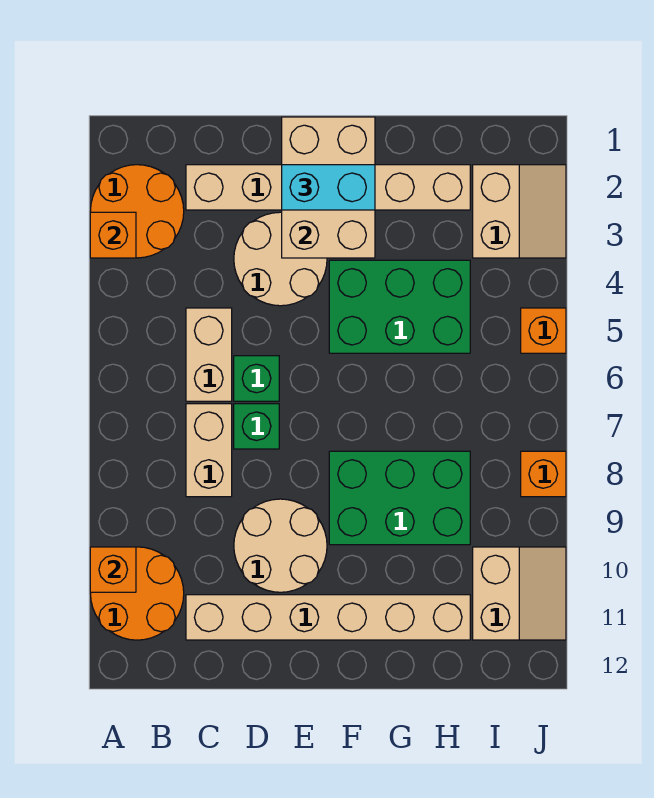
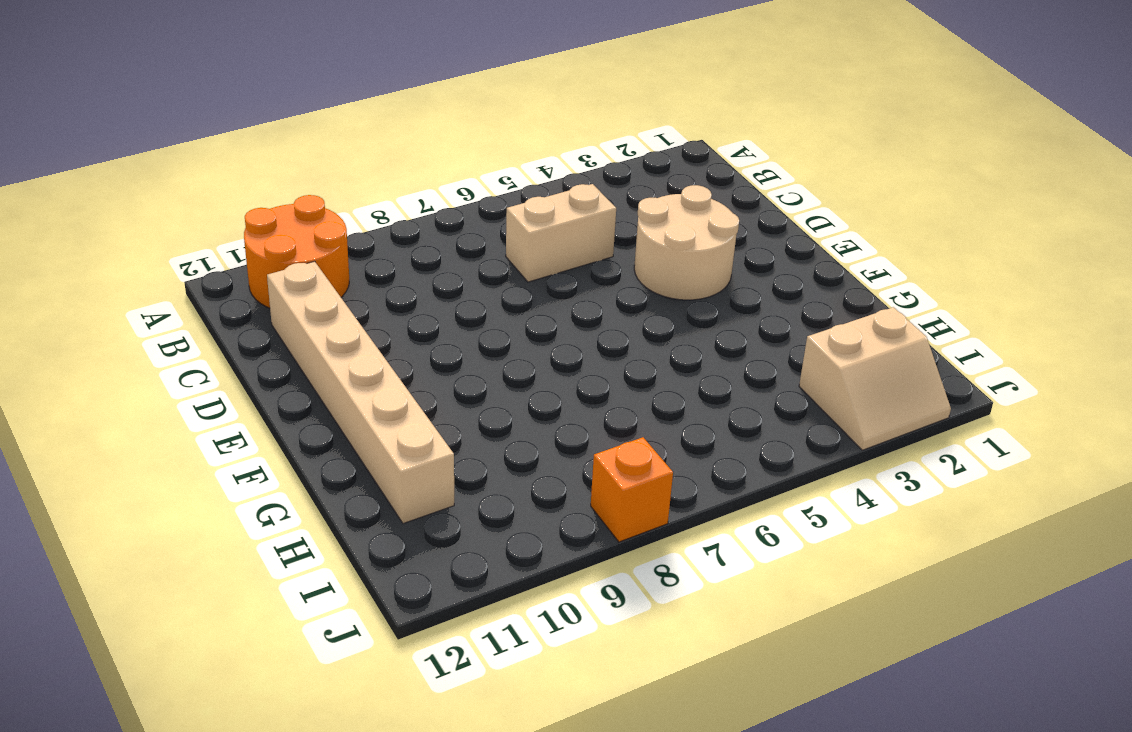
none -> orange round brick A2:B3 level 1
none -> tan brick C2:H2 level 1
none -> tan brick C7:C8 level 1

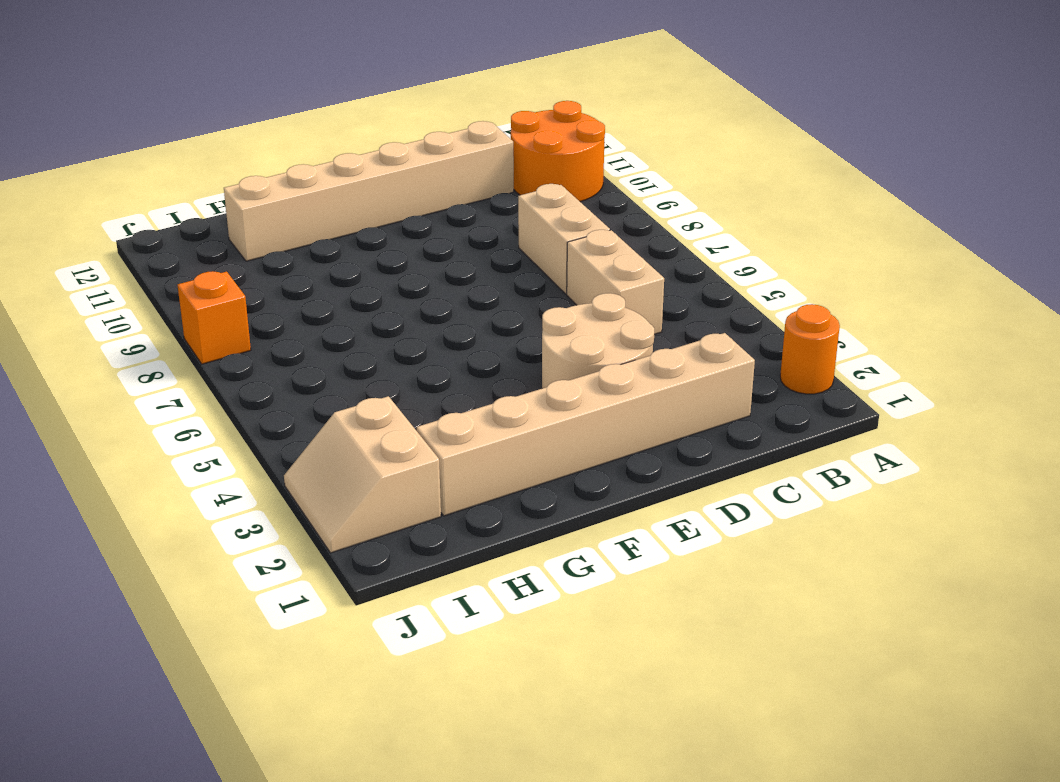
orange round brick A2 level 1 -> orange round brick A2:B3 level 1
none -> green brick D6 level 1
none -> green brick D7 level 1
none -> tan round brick D9:E10 level 1

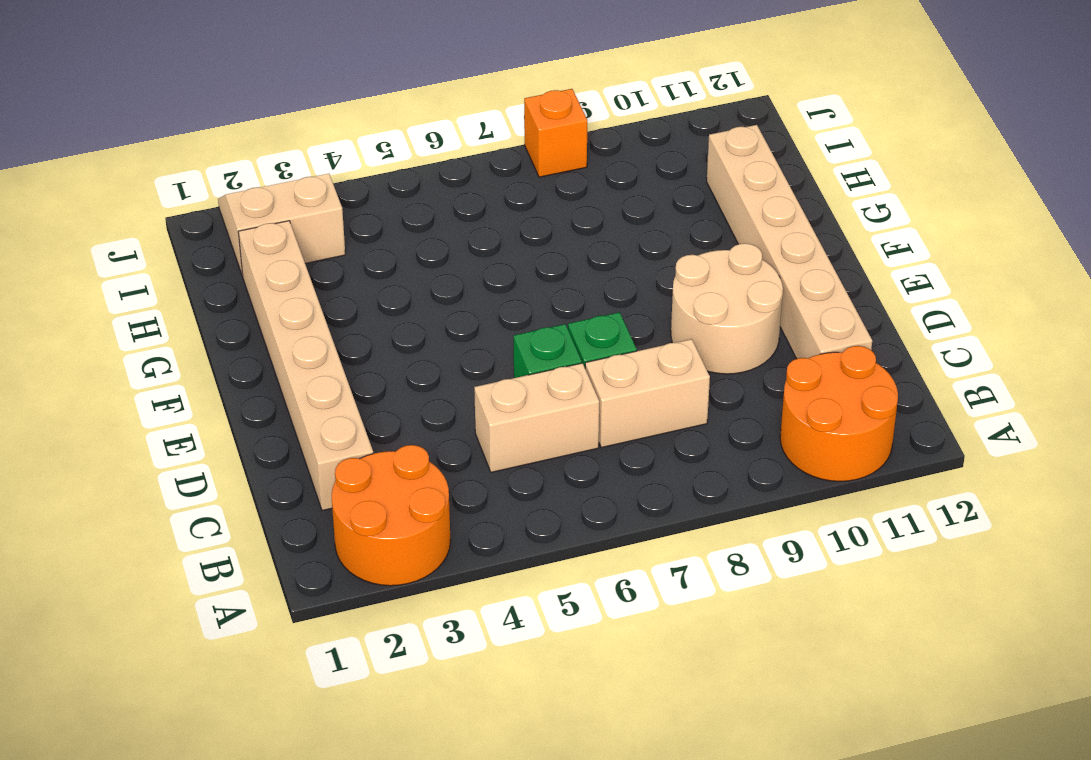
none -> tan round brick D3:E4 level 1
none -> green brick F4:H5 level 1
none -> green brick F8:H9 level 1

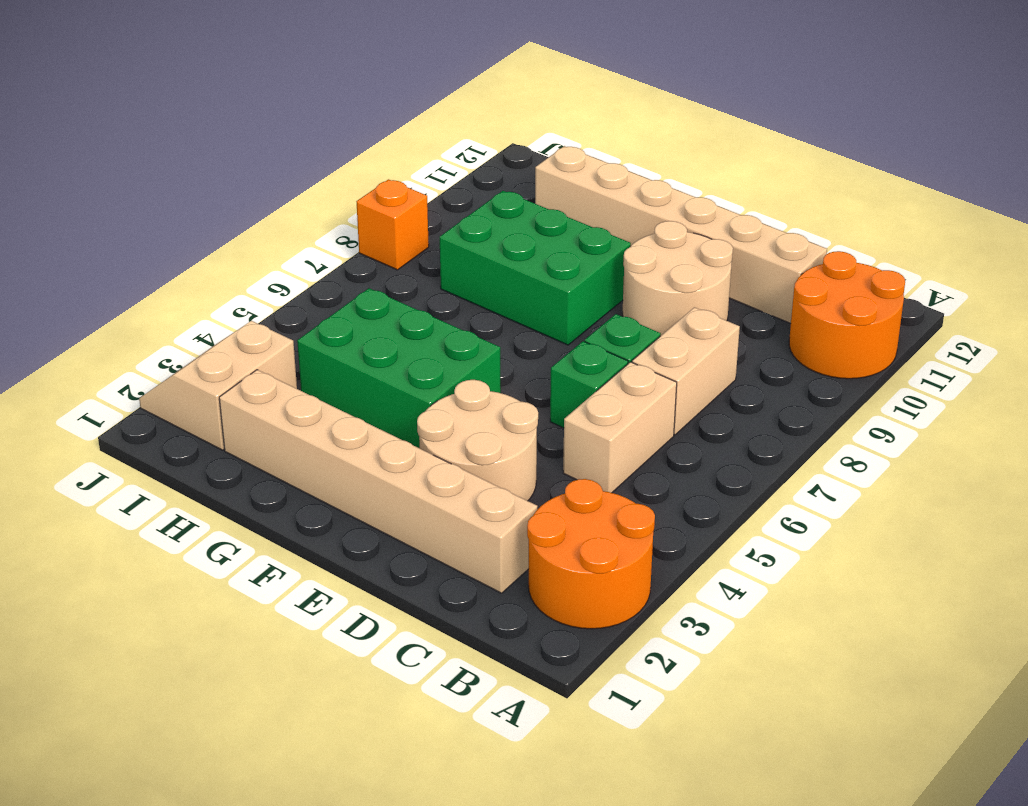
none -> tan slope I10:J11 level 1 top I
none -> orange brick J5 level 1
none -> orange brick A3 level 2

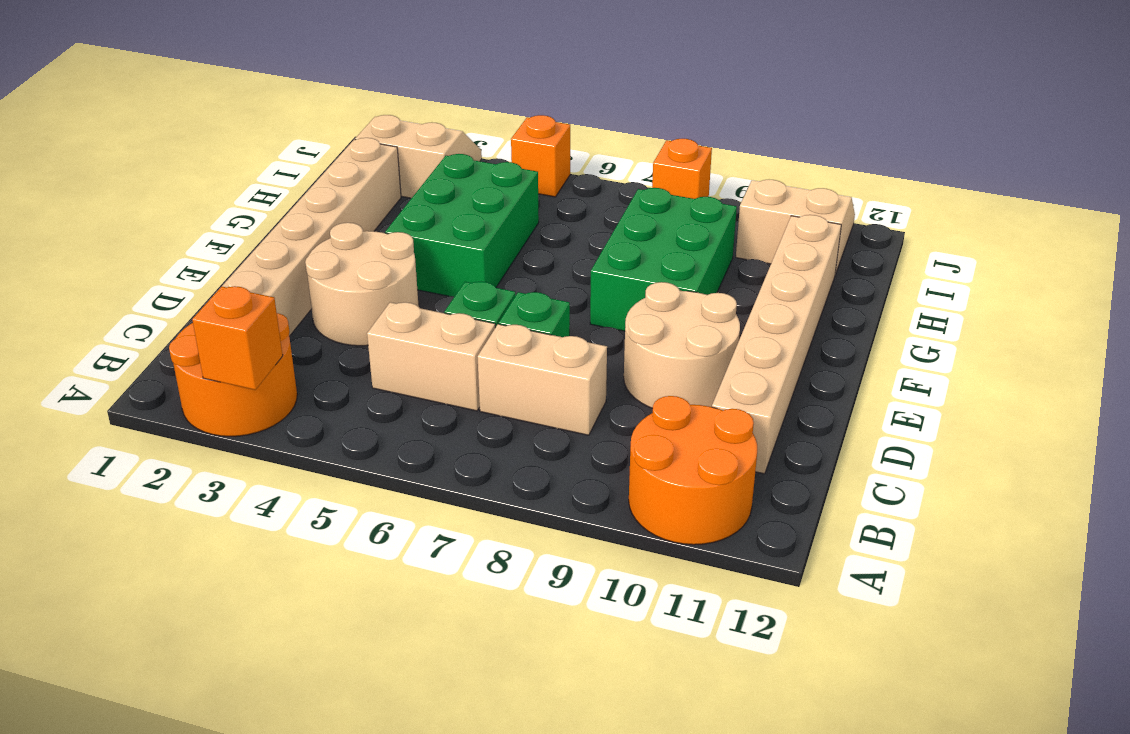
none -> orange brick A10 level 2
none -> tan brick E1:F3 level 2
none -> cyan brick E2:F2 level 3

